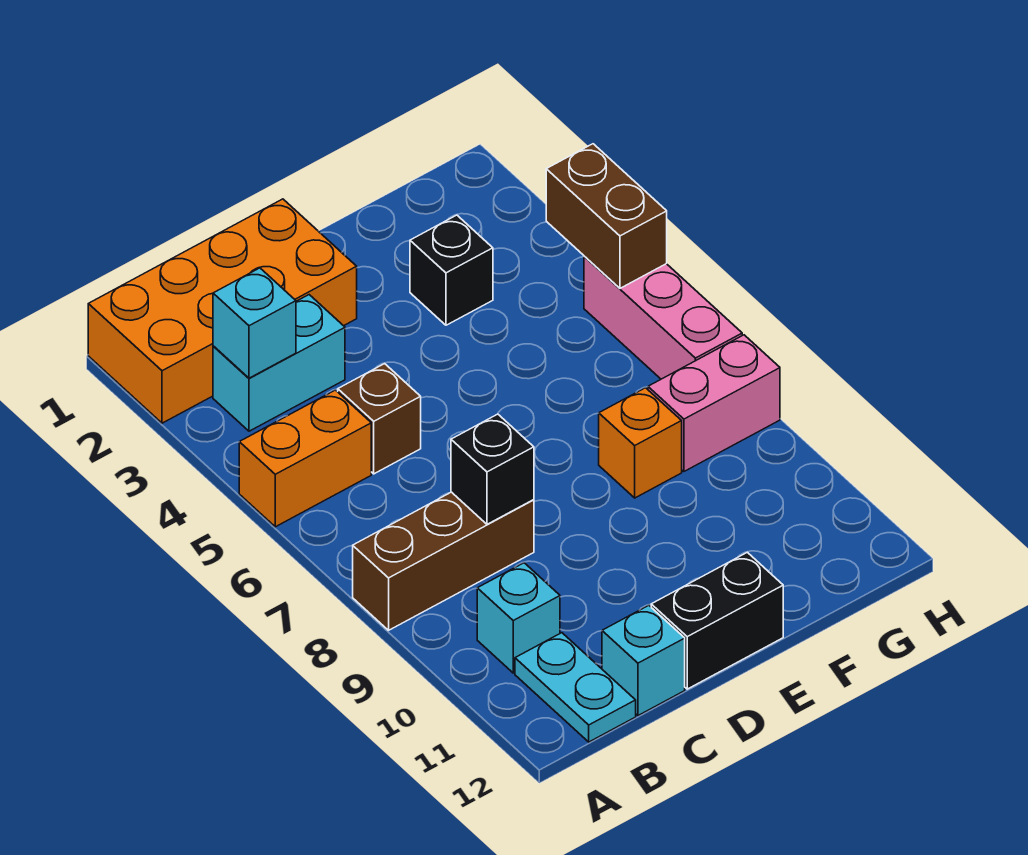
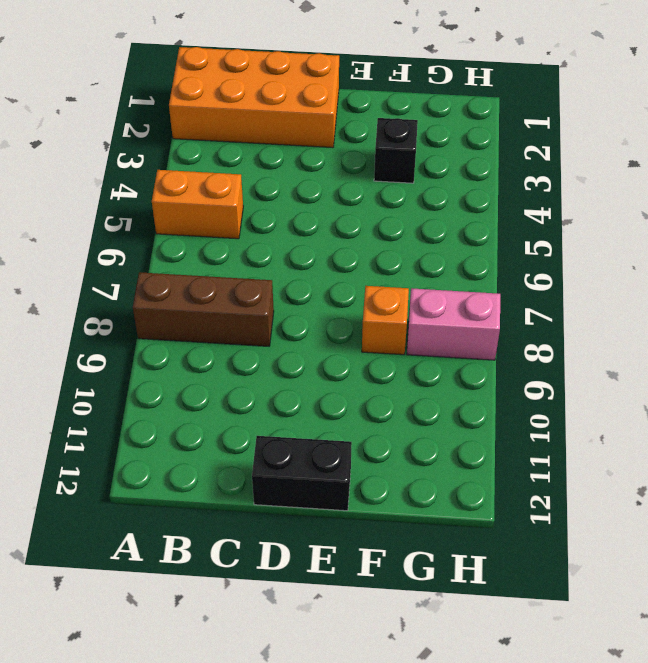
none -> cyan brick B3:C3 level 1
none -> cyan brick B10 level 1
none -> cyan plate B11:B12 level 1

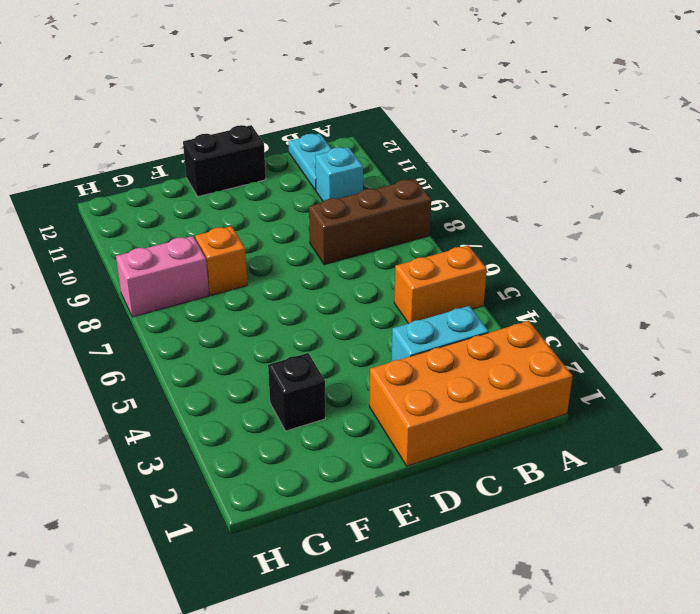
none -> brown brick C5 level 1
none -> cyan brick C12 level 1
none -> pink brick H5:H7 level 1

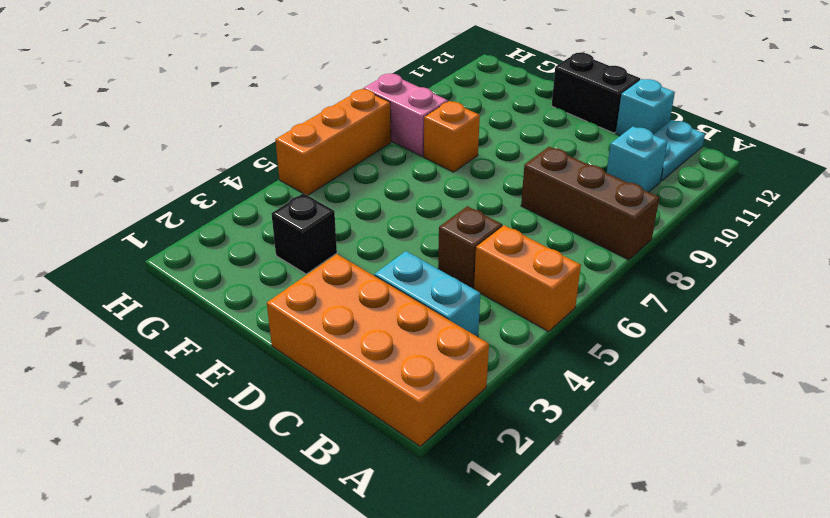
orange brick H5:H7 level 1 -> pink brick H5:H7 level 1
none -> cyan brick B3 level 2
none -> black brick C8 level 2
none -> brown brick H4:H5 level 2

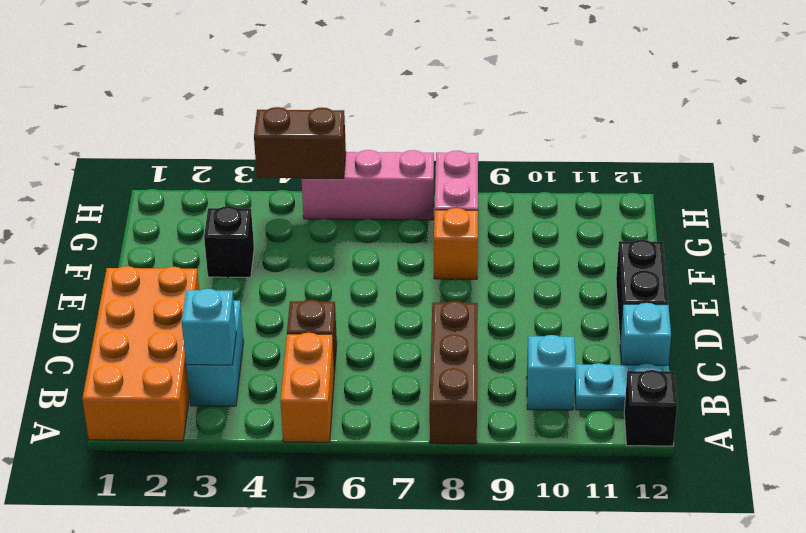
black brick A12 level 1 -> black brick C8 level 2

